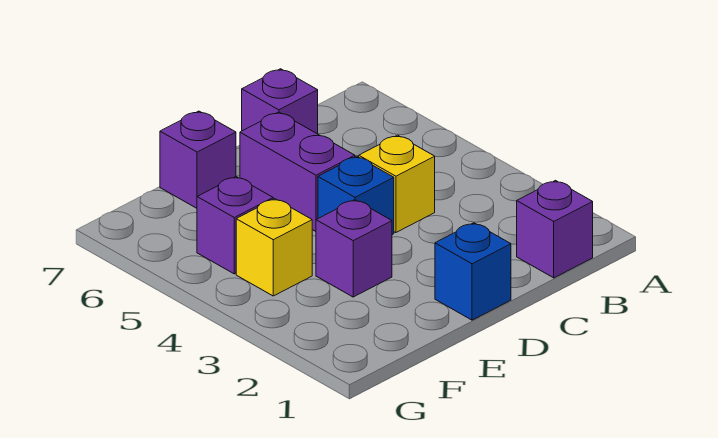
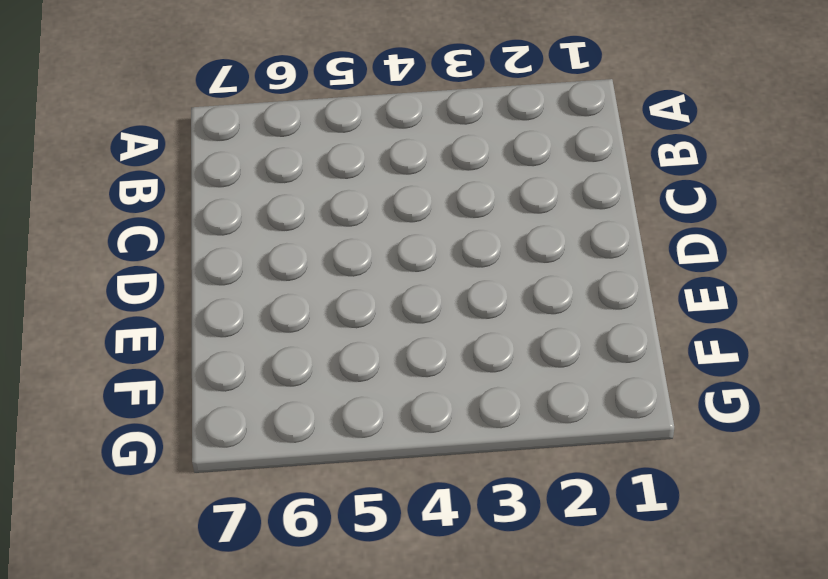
none -> purple brick B1 level 1
none -> yellow brick C4 level 1

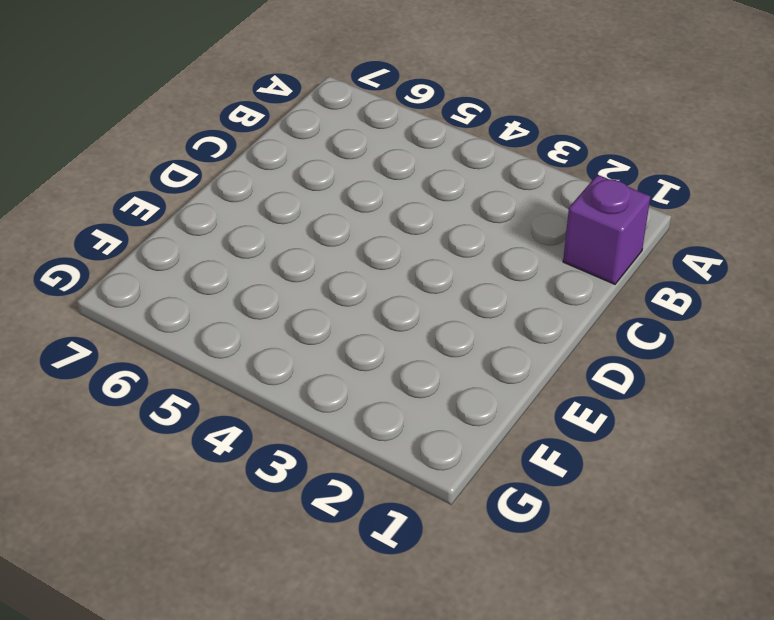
none -> yellow brick C4 level 1
none -> purple brick C7 level 1

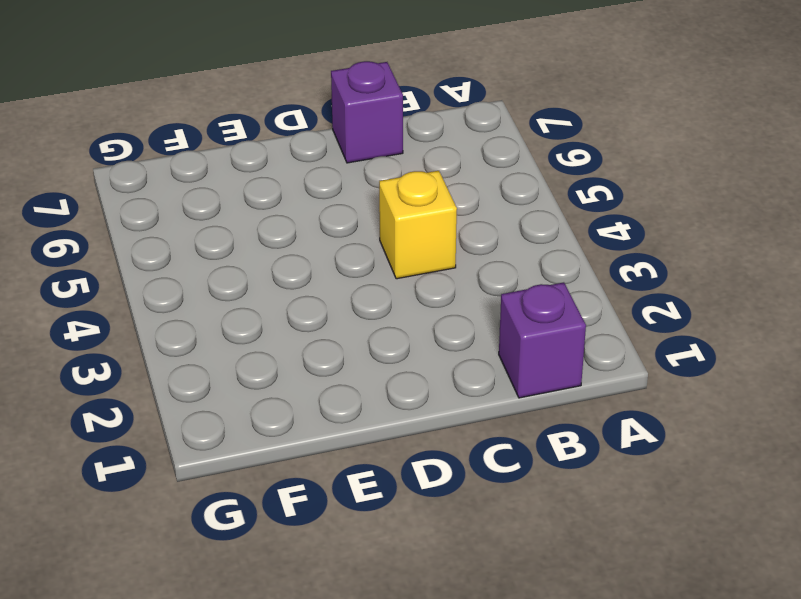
none -> blue brick D1 level 1
none -> blue brick D4 level 1

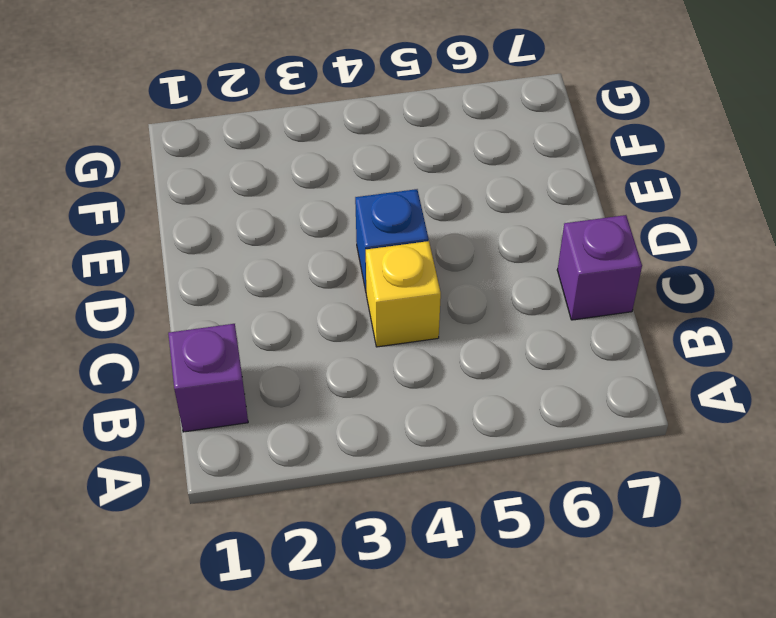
none -> blue brick D1 level 1
none -> purple brick D5:D6 level 1

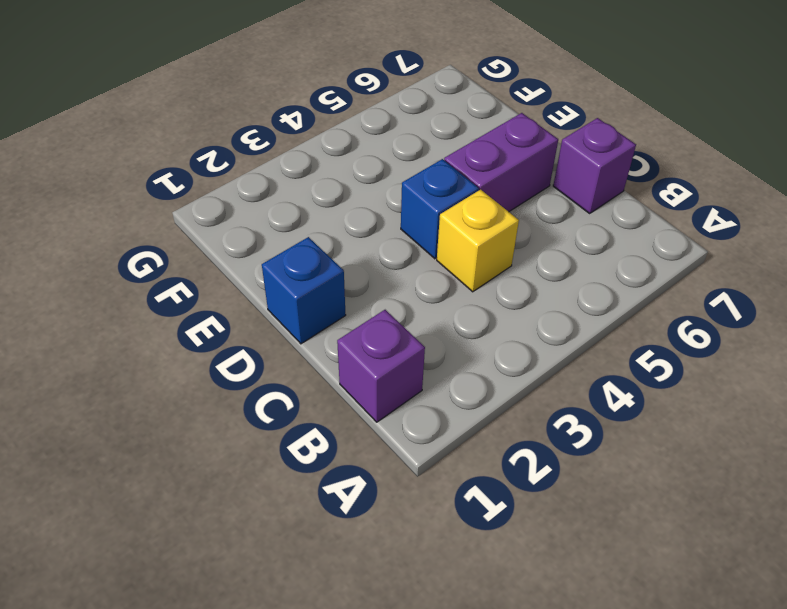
none -> purple brick E3 level 1
none -> purple brick E7 level 1

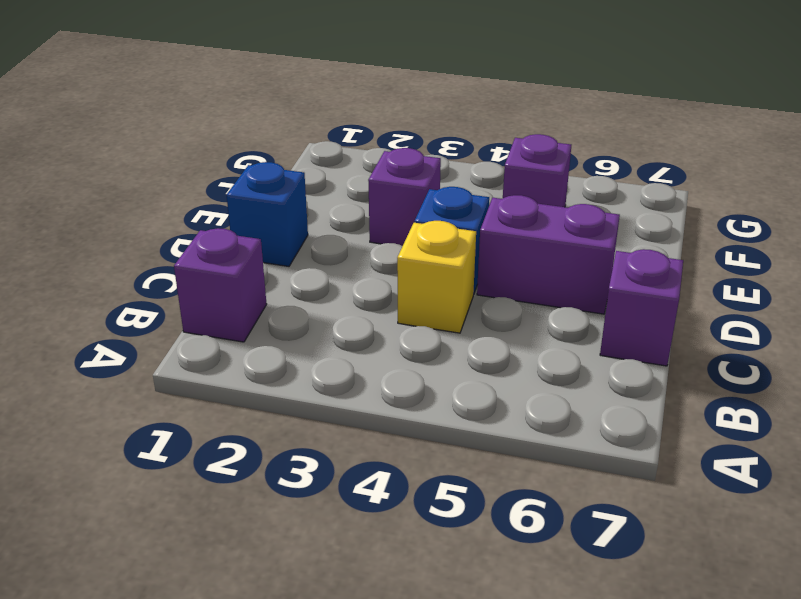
none -> purple brick E7 level 1
none -> yellow brick F4 level 1

